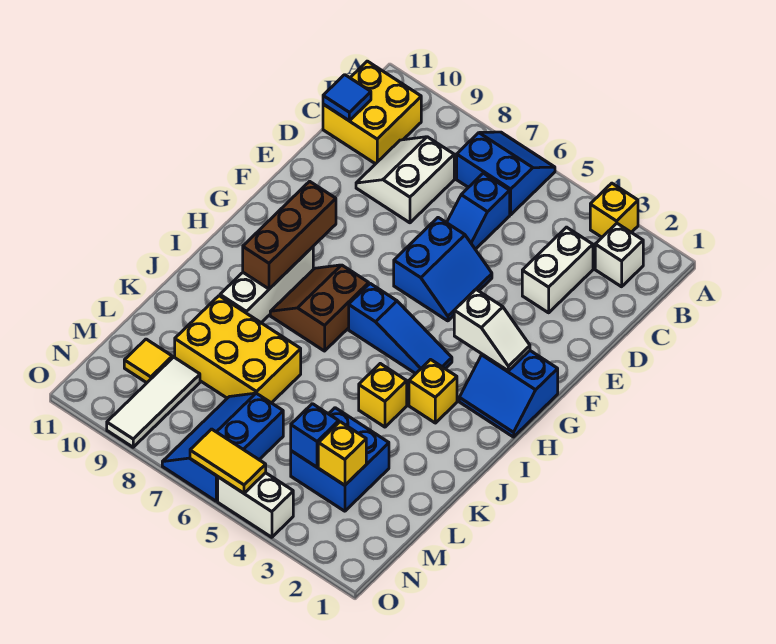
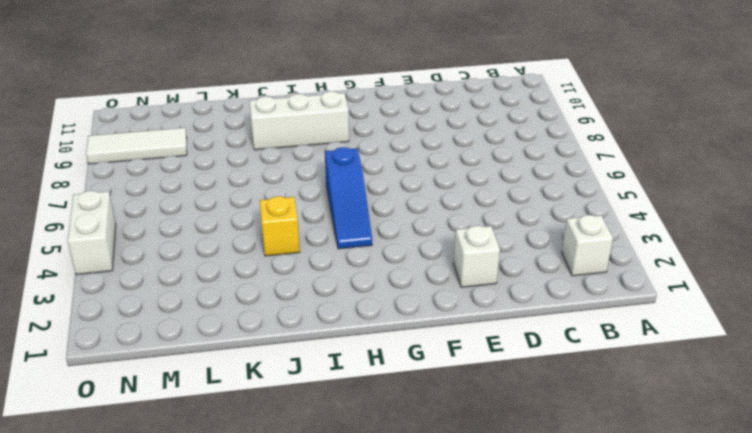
white brick E2 level 1 -> none
none -> yellow brick A3 level 1
none -> blue slope A6:B7 level 1 top B
none -> yellow brick B10:C11 level 1

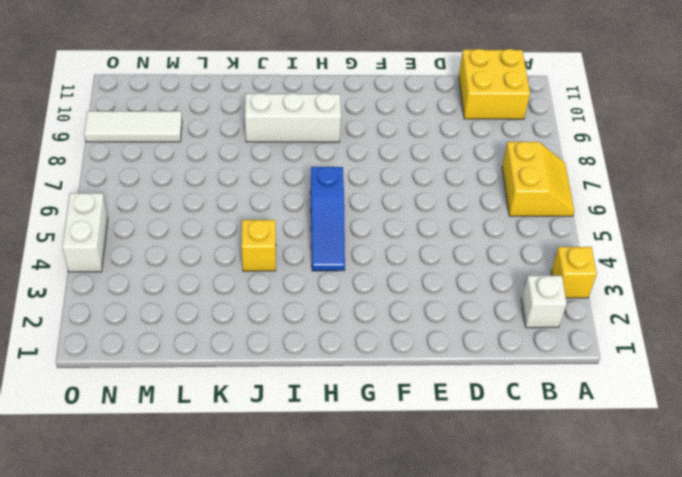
yellow slope A6:B7 level 1 top B -> blue slope A6:B7 level 1 top B
none -> white brick C3:D3 level 1
none -> blue slope C6:D6 level 1 top C
none -> white slope C8:D9 level 1 top 8

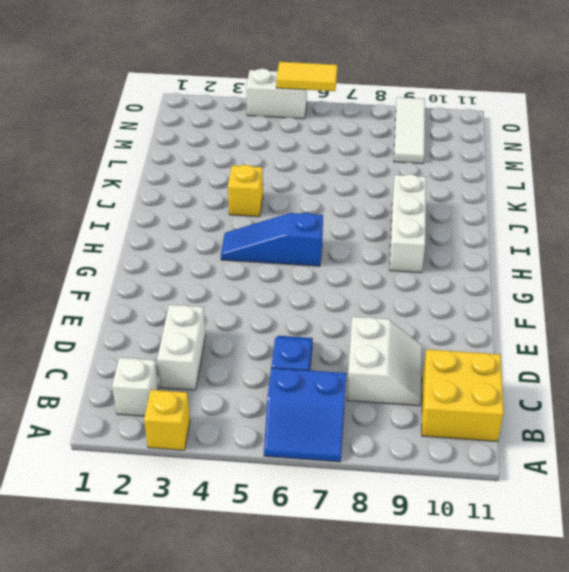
none -> blue slope E5:F6 level 1 top 6
none -> blue slope G1:H2 level 1 top G
none -> brown slope H7:I8 level 1 top 7

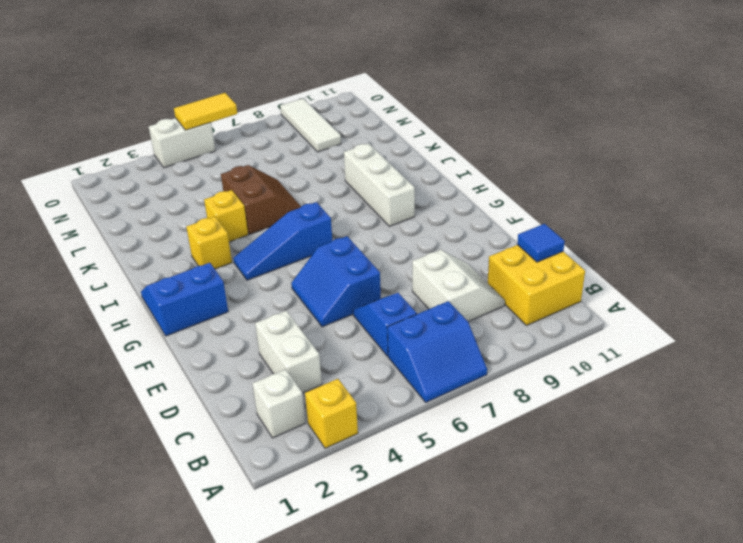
brown slope J5:K6 level 1 top 5 -> brown slope H7:I8 level 1 top 7
none -> yellow brick K7:L9 level 1
none -> blue brick L3:M4 level 1
none -> blue slope M6:O7 level 1 top 6

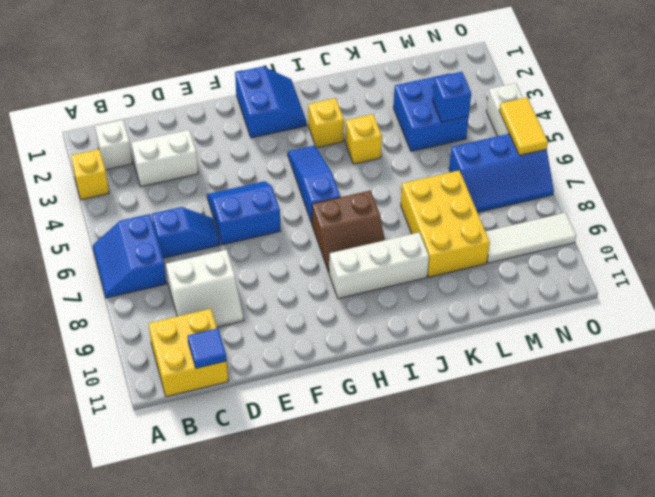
none -> yellow tile M10 level 1
none -> white slope G2:G3 level 2 top 3
none -> brown brick G9:I9 level 2

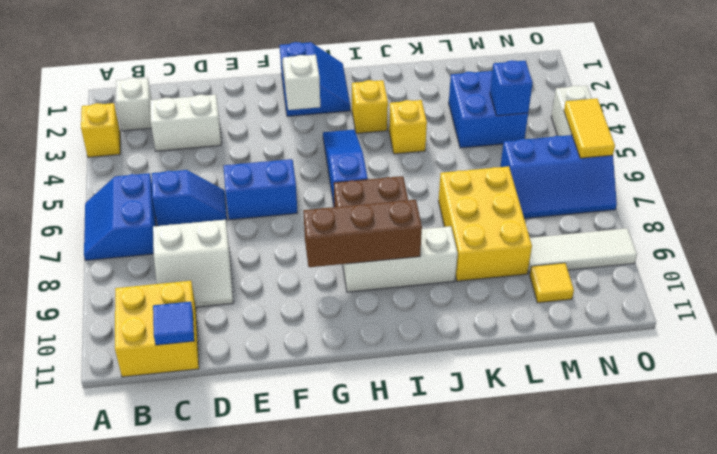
none -> yellow brick M3 level 2

